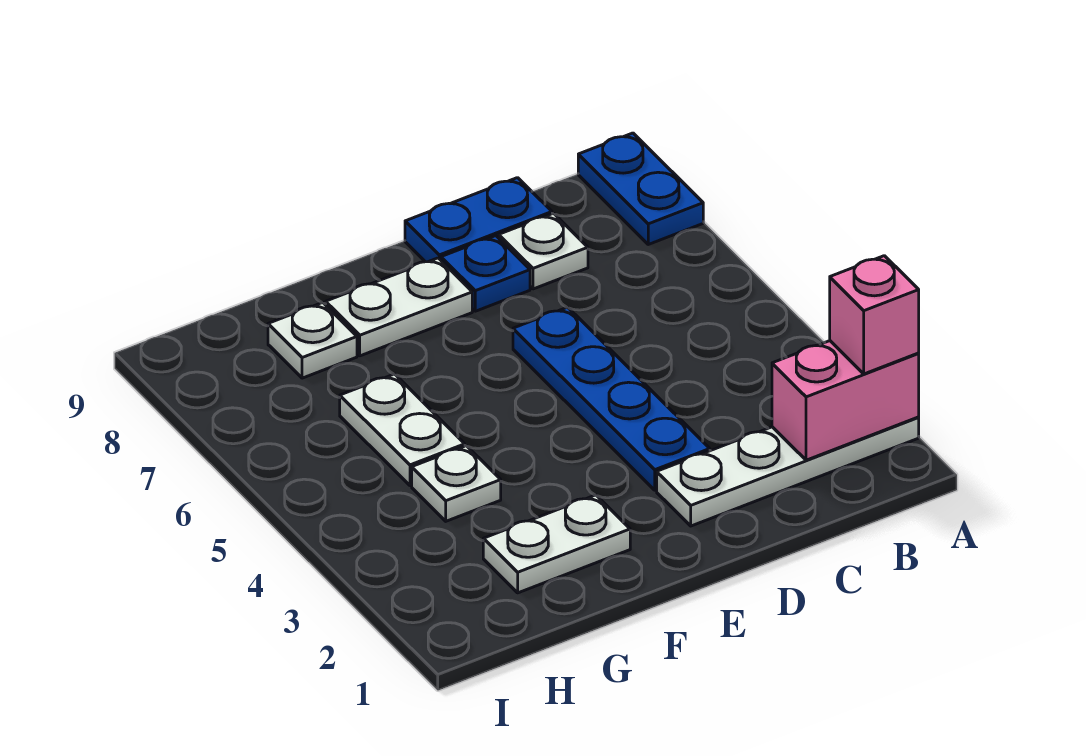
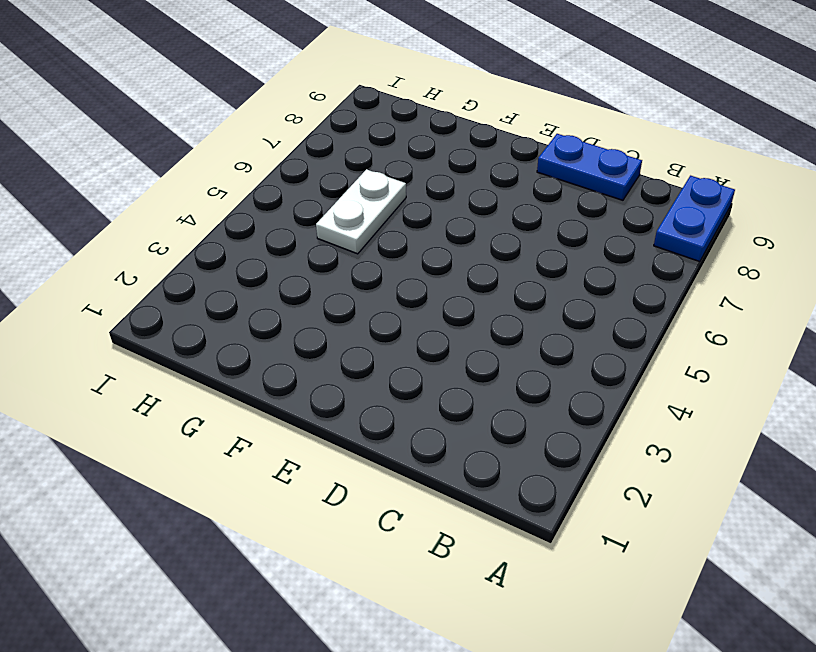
none -> white plate A2:D2 level 1
none -> white plate C8 level 1
none -> blue plate D3:D6 level 1

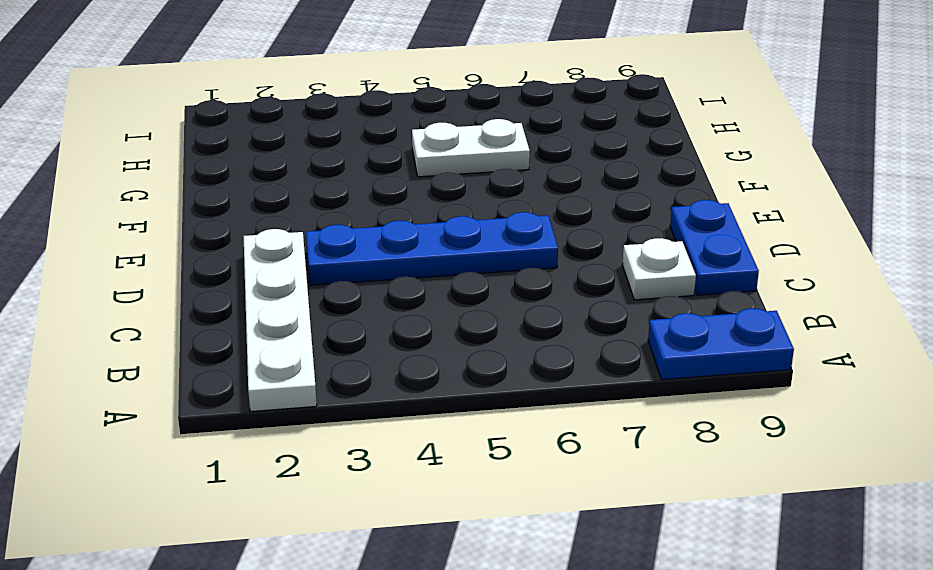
none -> blue plate D8 level 1
none -> white plate E8:F8 level 1
none -> white plate F2:G2 level 1

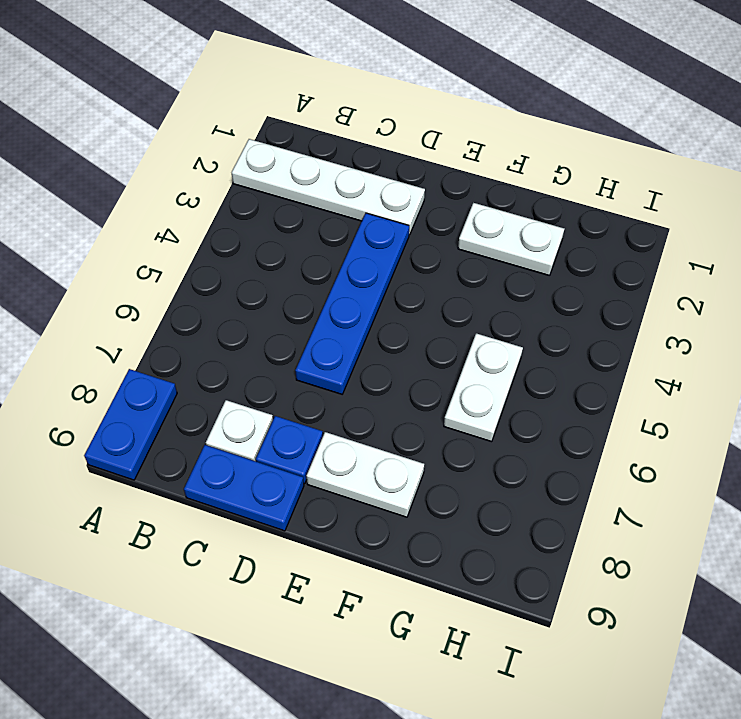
none -> white plate G4 level 1
none -> white plate G8 level 1
none -> pink brick A2:B2 level 2

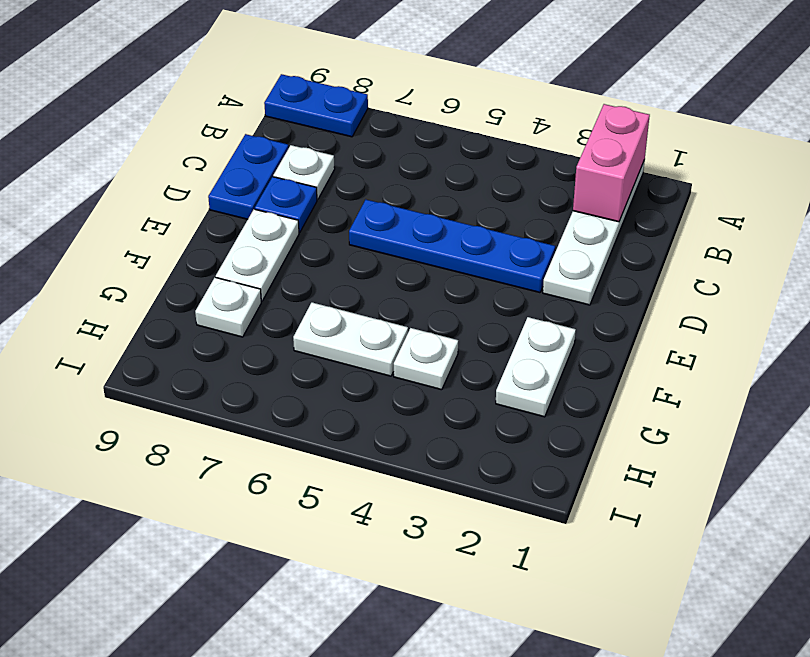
none -> pink brick A2 level 3

